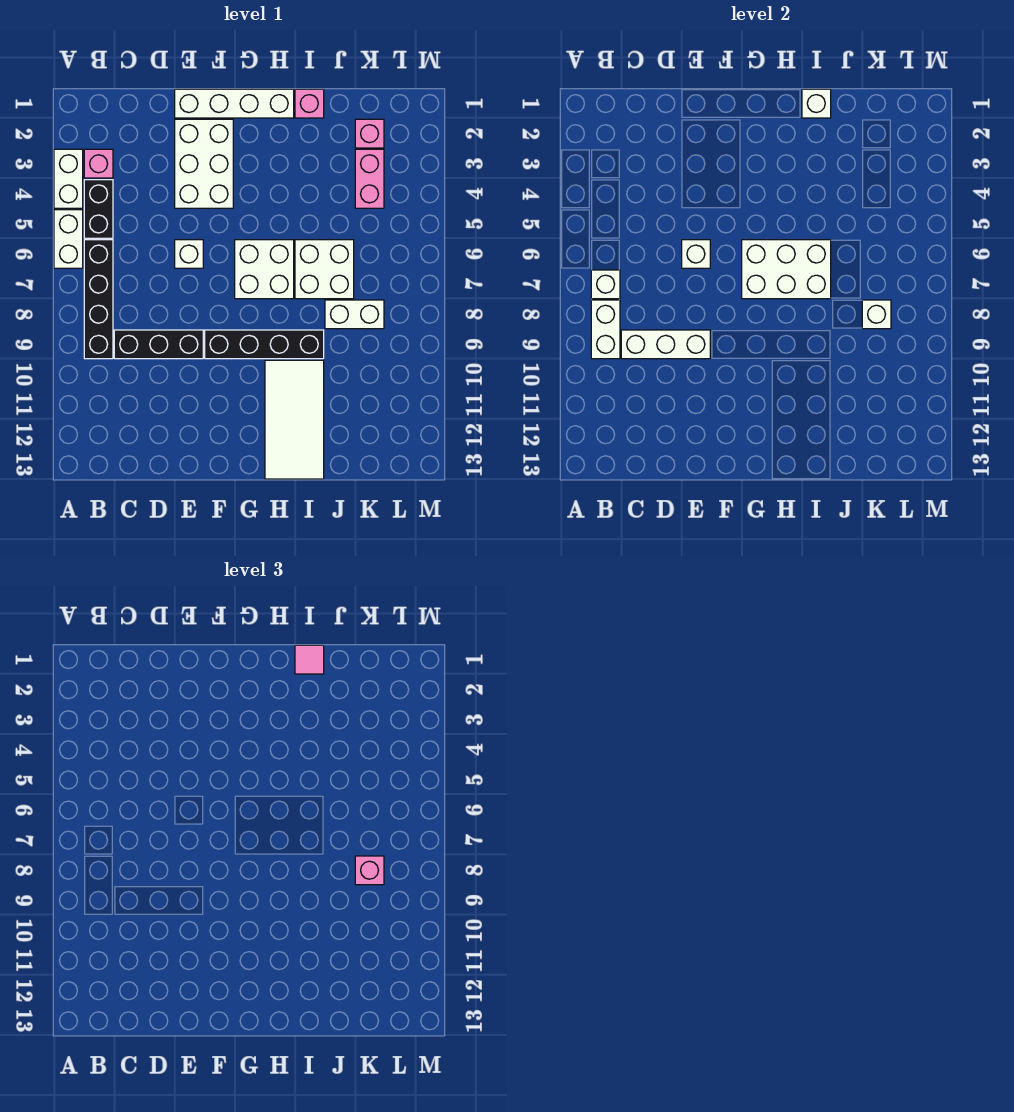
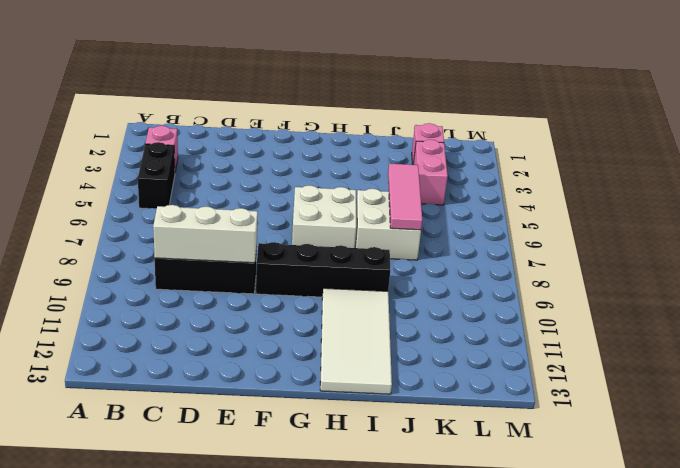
pink tile J5:J7 level 2 -> none
none -> white brick A3:A4 level 1
none -> white brick A5:A6 level 1
none -> black brick B6:B9 level 1

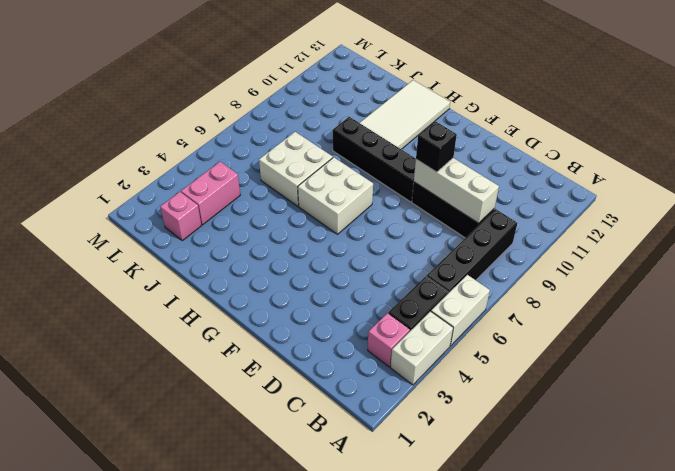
black brick E9 level 3 -> none
none -> white brick E1:H1 level 1
none -> white brick E2:F4 level 1
none -> white brick E6 level 1

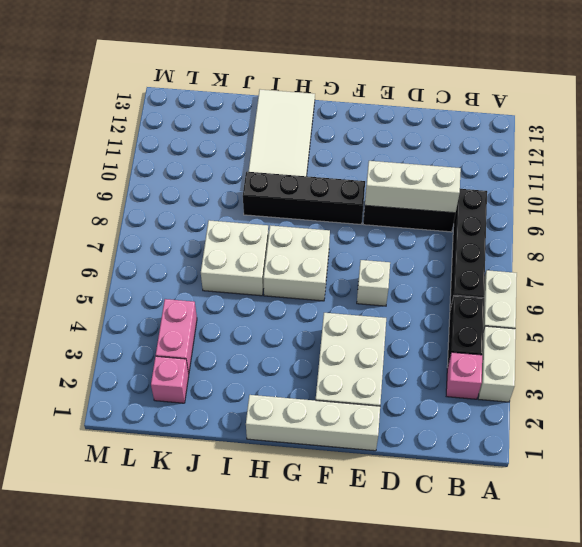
none -> pink brick I1 level 1
none -> white brick J8:K8 level 1
none -> white brick B7 level 2

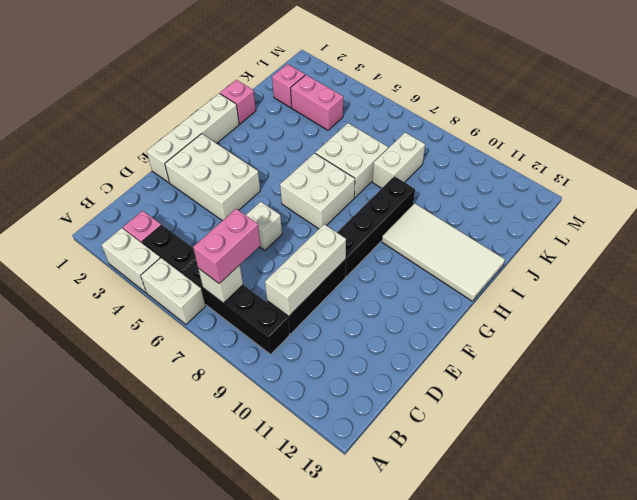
pink brick B7:C7 level 3 -> none
none -> white brick B8:B9 level 2
none -> white brick E6 level 2
none -> white brick G6:I7 level 2

